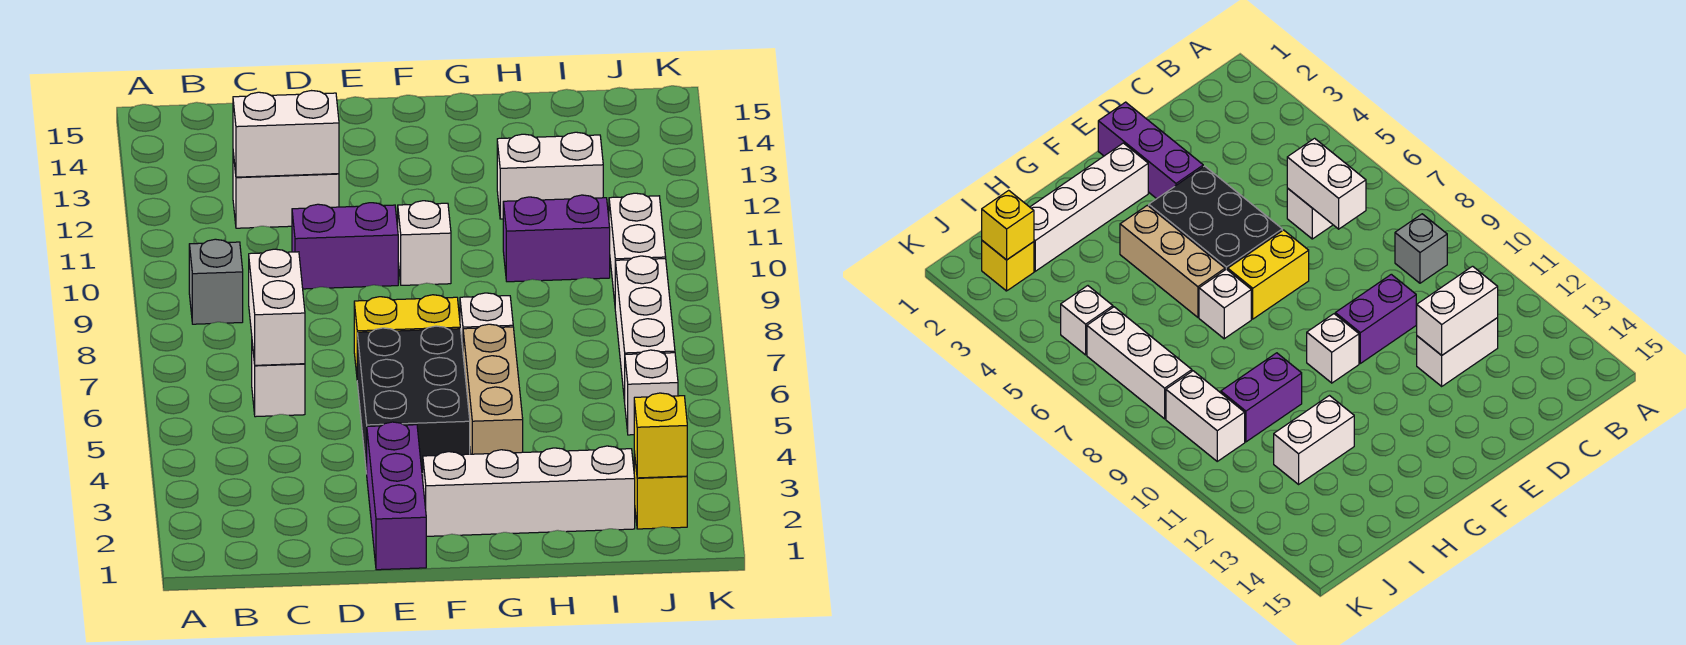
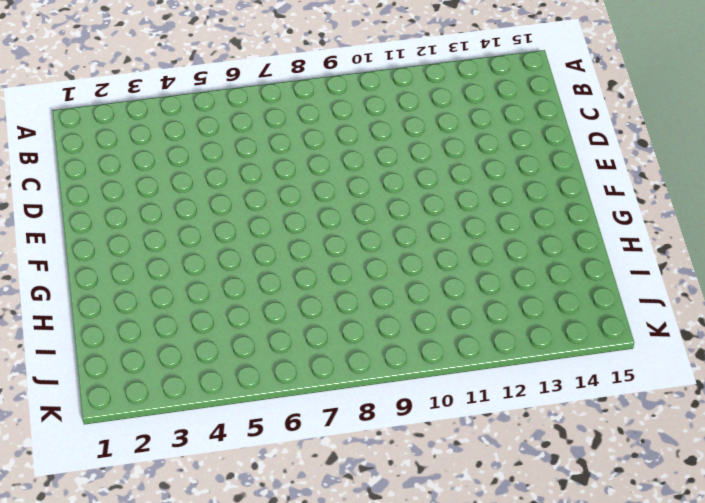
none -> grey brick B9 level 1
none -> white brick C6 level 1
none -> white brick C12:D12 level 1

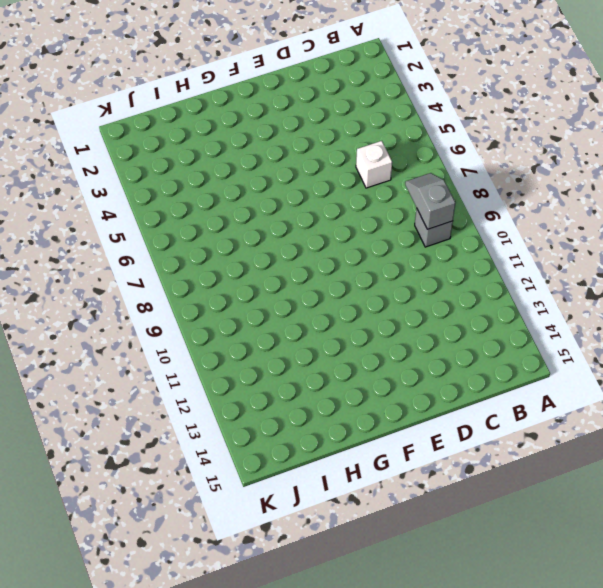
grey slope B8:B9 level 2 top 9 -> none
none -> white brick C12:D12 level 1
none -> purple brick D10:E10 level 1
none -> purple brick E1:E3 level 1

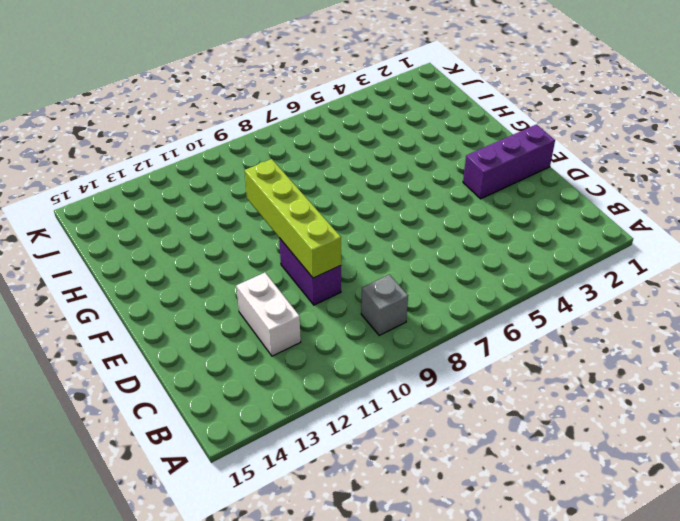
lime brick D10:G10 level 2 -> none
none -> white brick C6 level 1
none -> black brick E4:F6 level 1
none -> yellow brick E7:F7 level 1

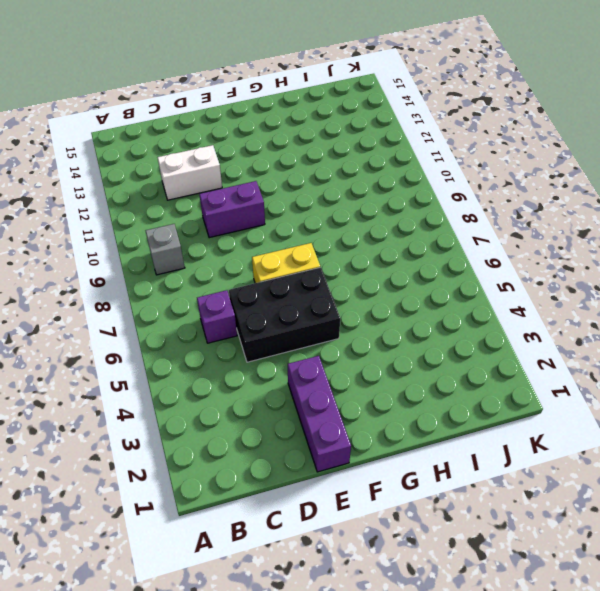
purple brick C6 level 1 -> white brick C6 level 1
black brick D5:F6 level 1 -> black brick E4:F6 level 1
none -> white brick F2:I2 level 1
none -> white brick F10 level 1
none -> tan brick G4:G6 level 1

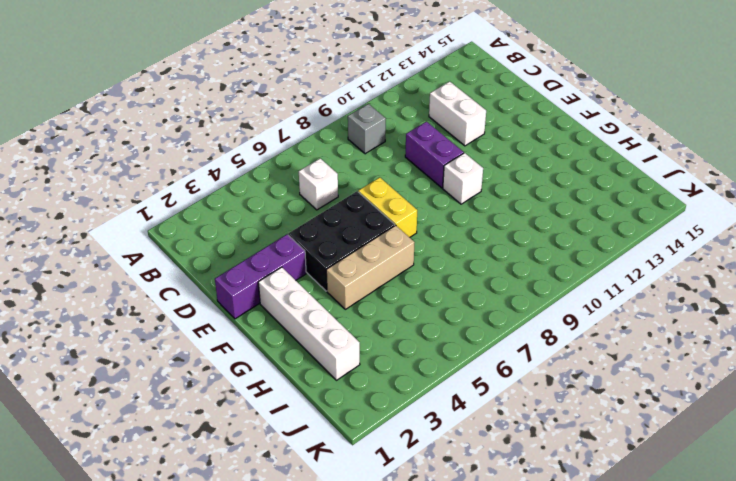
none -> white brick G7 level 1
none -> purple brick H10:I10 level 1
none -> white brick H12:I12 level 1

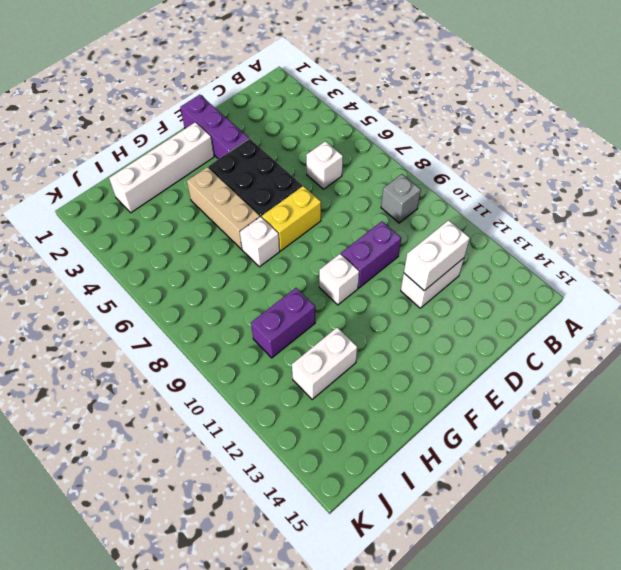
none -> yellow brick J2 level 1
none -> white brick J5 level 1
none -> white brick J6:J8 level 1

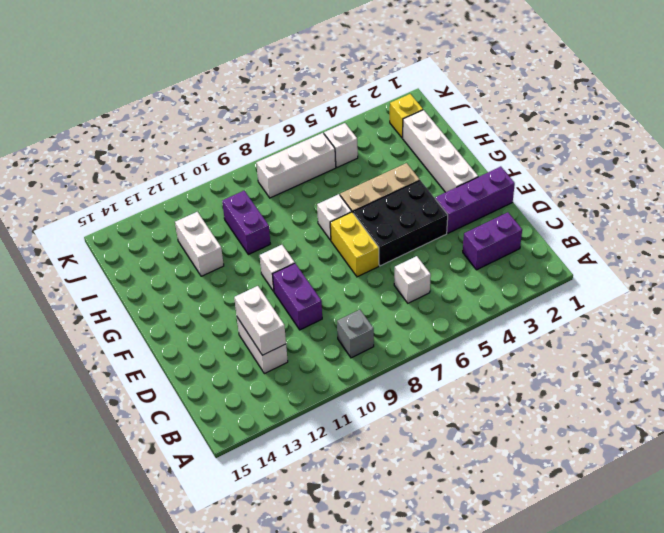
purple brick C2:C3 level 1 -> none
none -> white brick J9:J10 level 1
none -> white brick C6:C7 level 2
none -> yellow brick J2 level 2

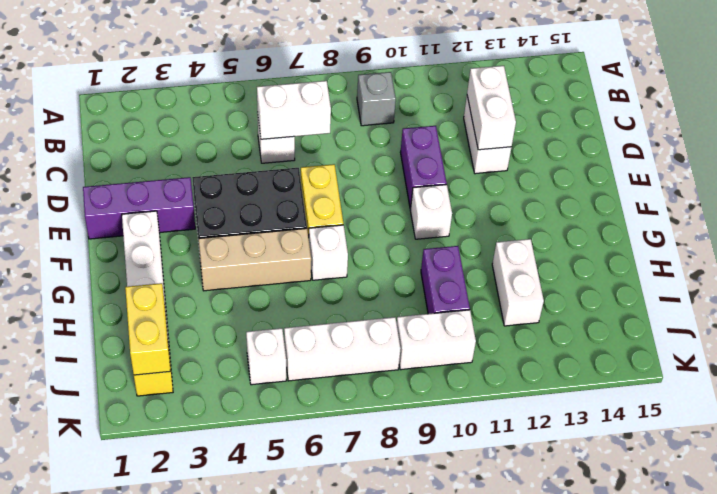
yellow brick I2:J2 level 2 -> yellow brick J2 level 2

